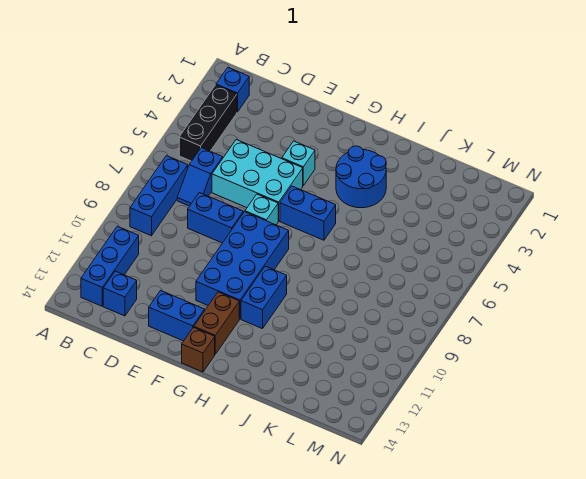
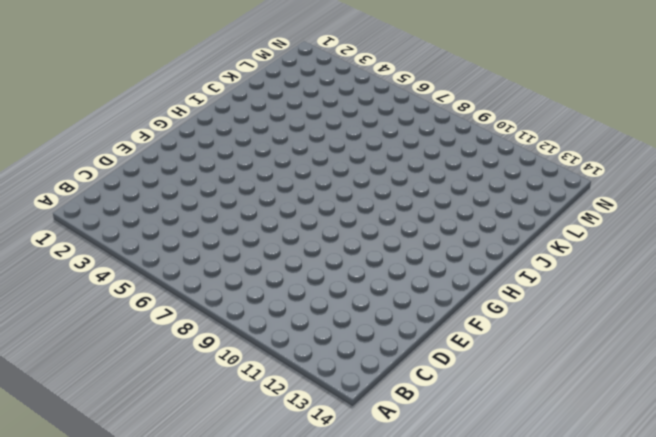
none -> blue brick B2 level 1
none -> black brick B3:B5 level 1
none -> blue brick B7:B9 level 1

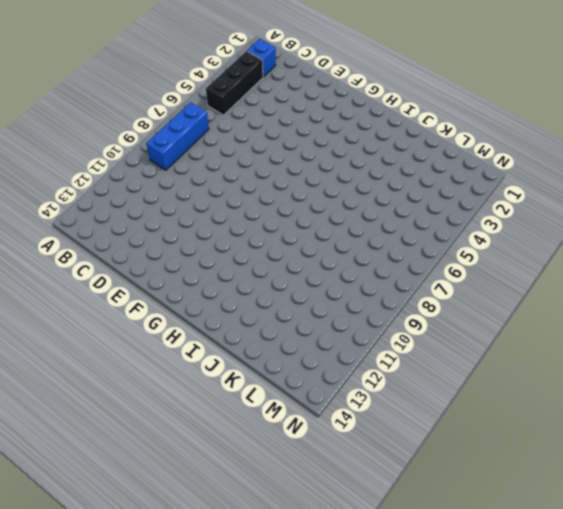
none -> blue brick B11:B13 level 1
none -> blue slope C6:C7 level 1 top 6
none -> blue brick C13 level 1

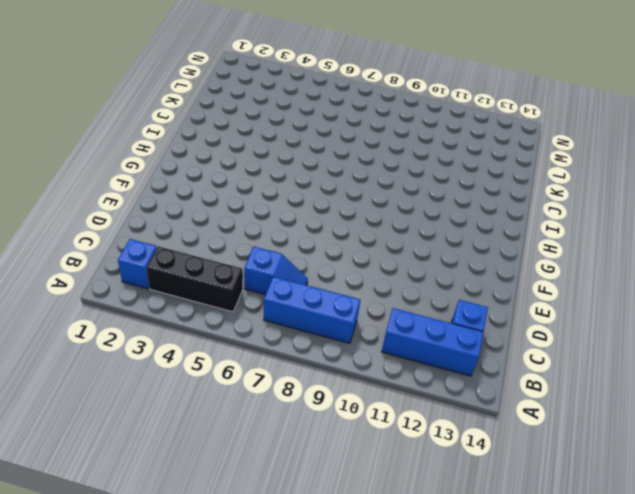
none -> cyan brick D5:F6 level 1
none -> blue brick D8:E8 level 1
none -> blue brick E13:F13 level 1

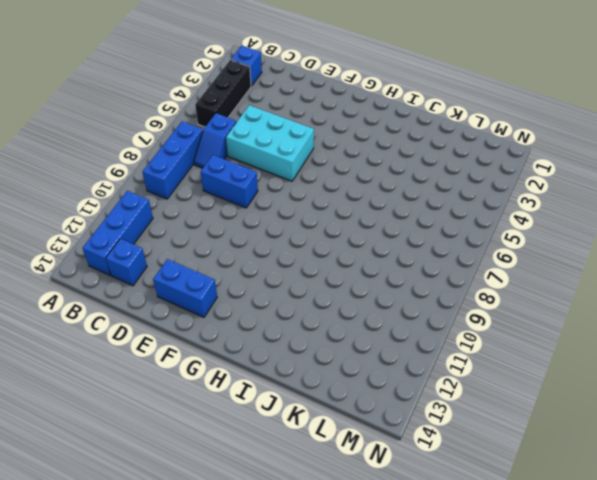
none -> cyan brick F4 level 1
none -> cyan brick F7 level 1
none -> blue brick F8:G11 level 1

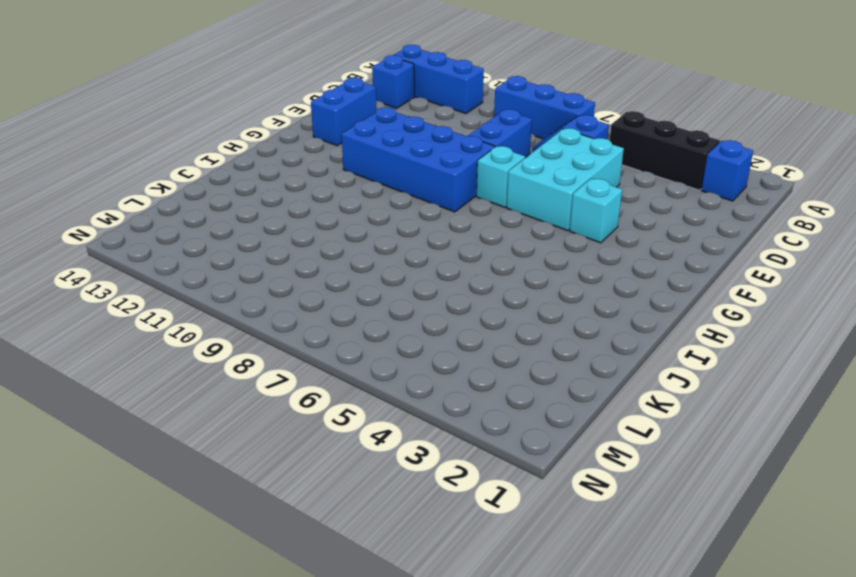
none -> blue brick G6:H6 level 1
none -> brown brick G12:G13 level 1
none -> brown brick G14 level 1

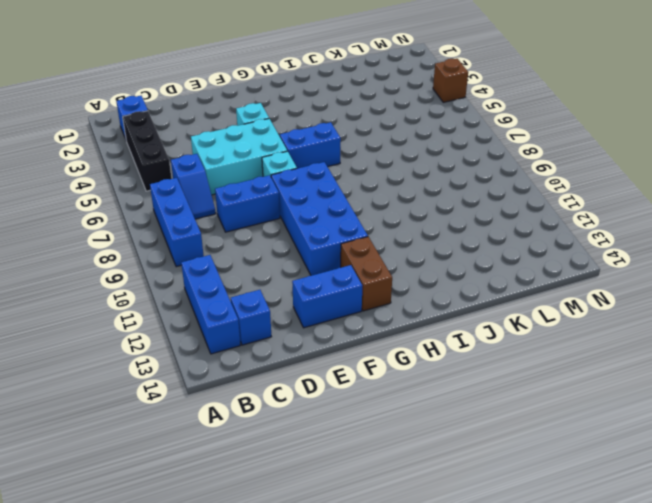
brown brick N4 level 1 -> brown brick G14 level 1
none -> blue round brick H3:I4 level 1
none -> blue brick H10:H11 level 1

